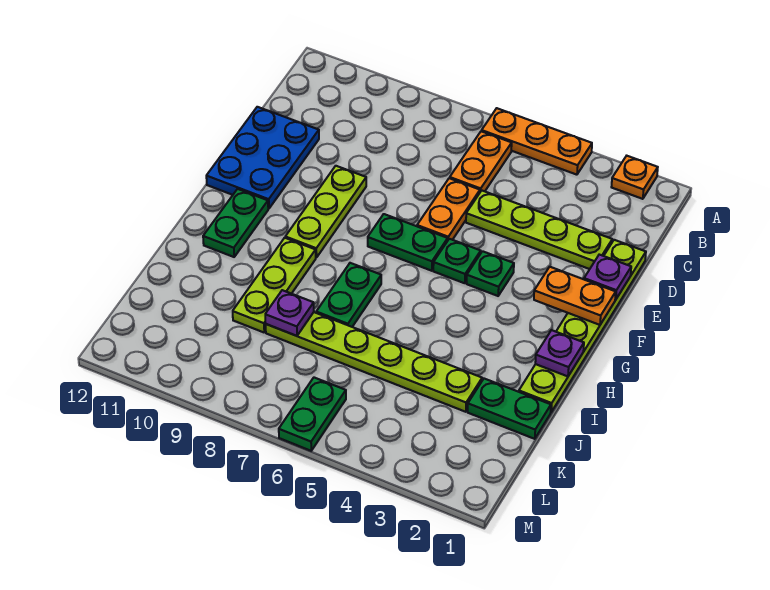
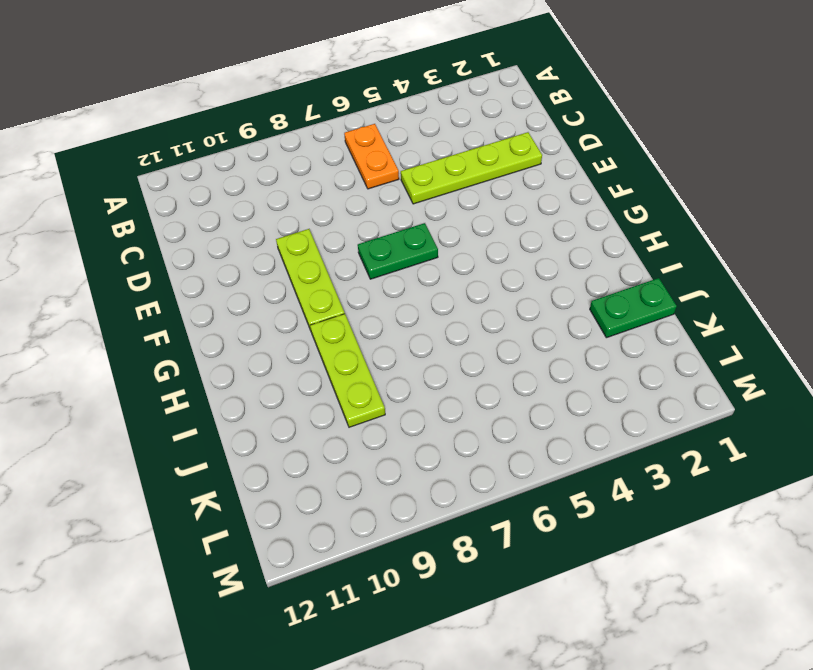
none -> orange plate A2 level 1
none -> orange plate A4:A6 level 1
none -> lime plate D1:I1 level 1

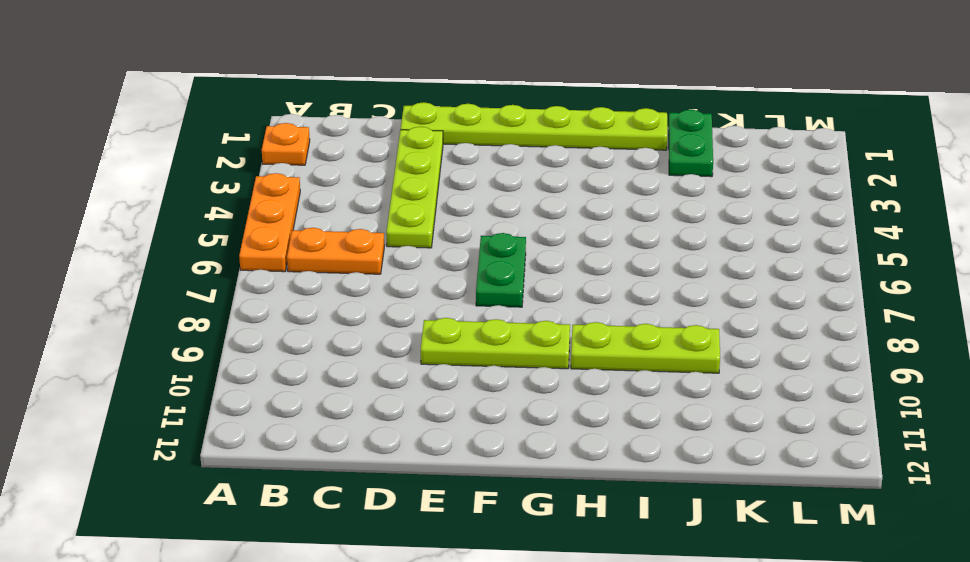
none -> orange plate D6:E6 level 1
none -> blue plate D11:F12 level 1
none -> green plate F4 level 1

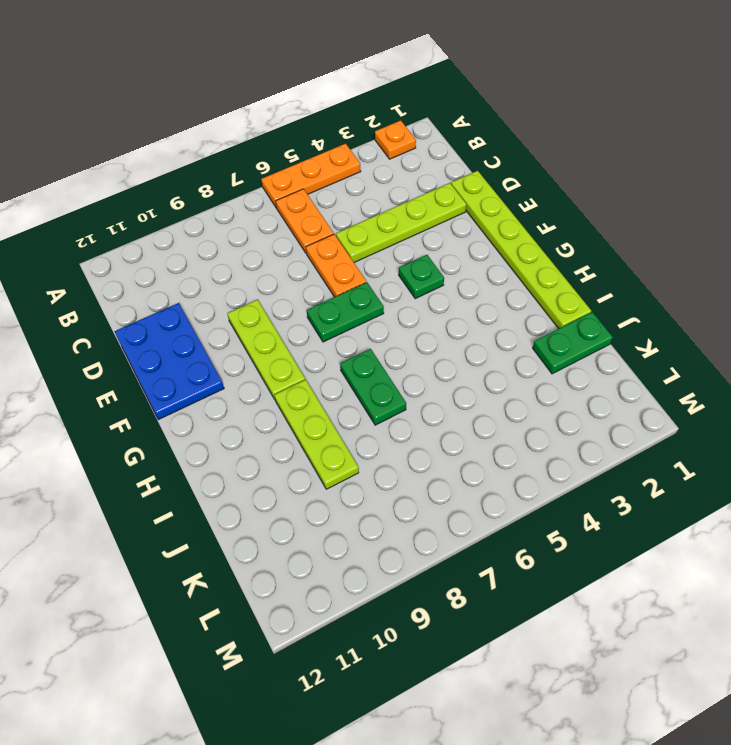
none -> green plate F5 level 1
none -> green plate G11:H11 level 1
none -> lime plate J3:J8 level 1

